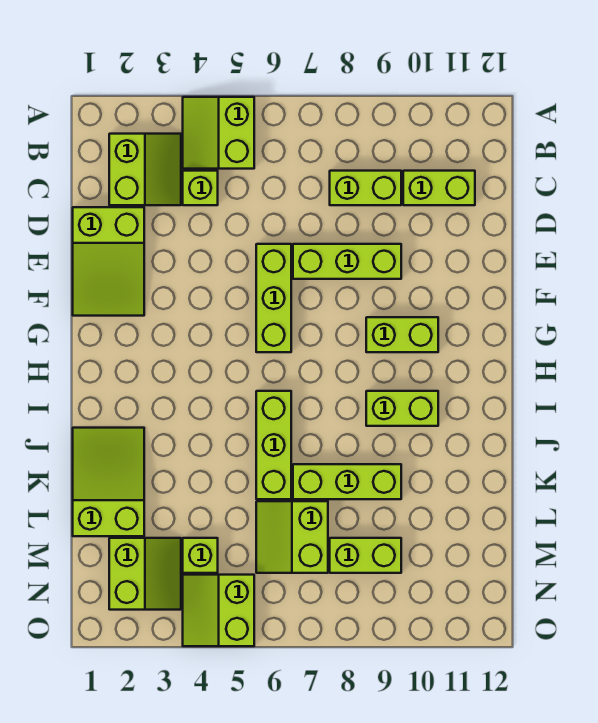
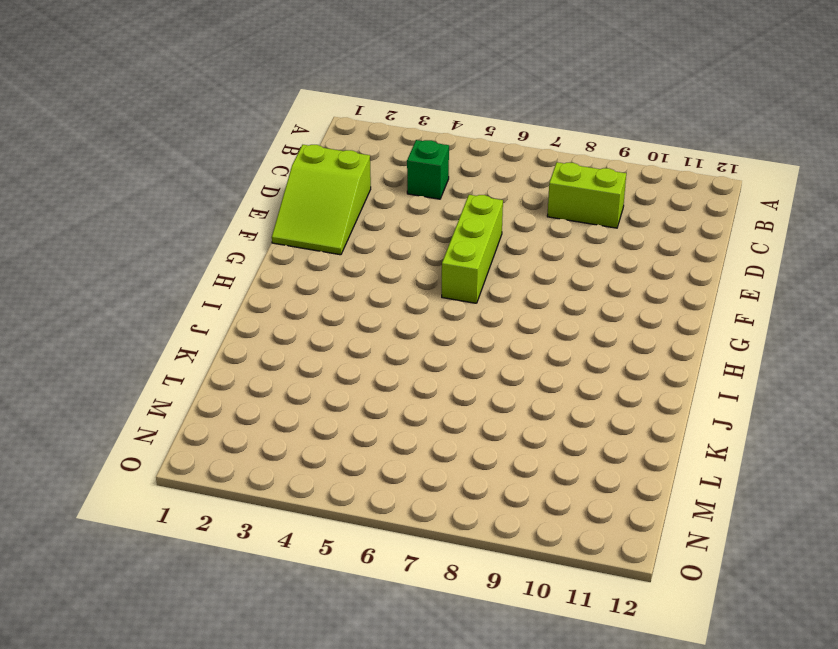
green brick C4 level 1 -> lime brick C4 level 1
none -> lime slope A4:B5 level 1 top 5
none -> lime slope B2:C3 level 1 top 2
none -> lime brick C10:C11 level 1

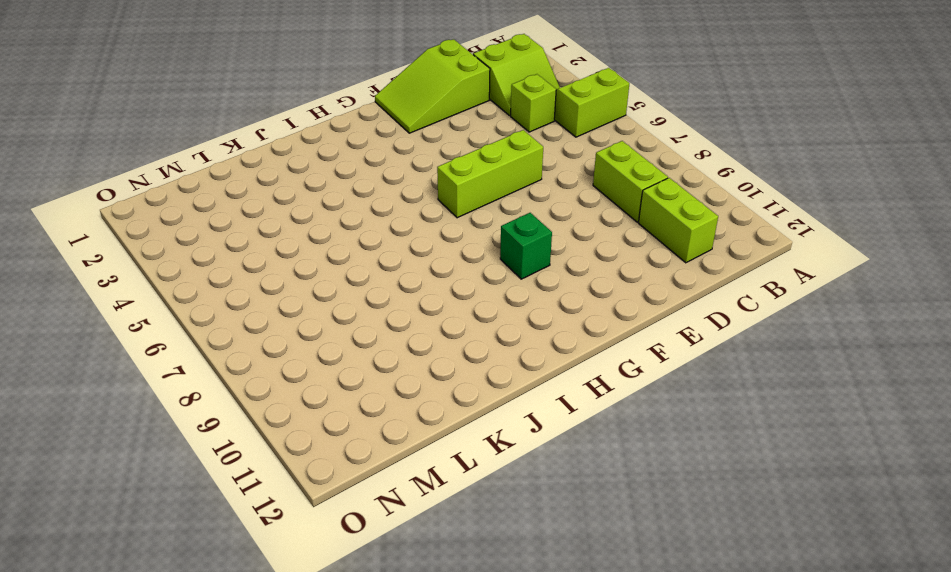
green brick G9 level 1 -> lime brick G9:G10 level 1
none -> lime brick E7:E9 level 1
none -> lime brick I6:K6 level 1
none -> lime brick I9:I10 level 1

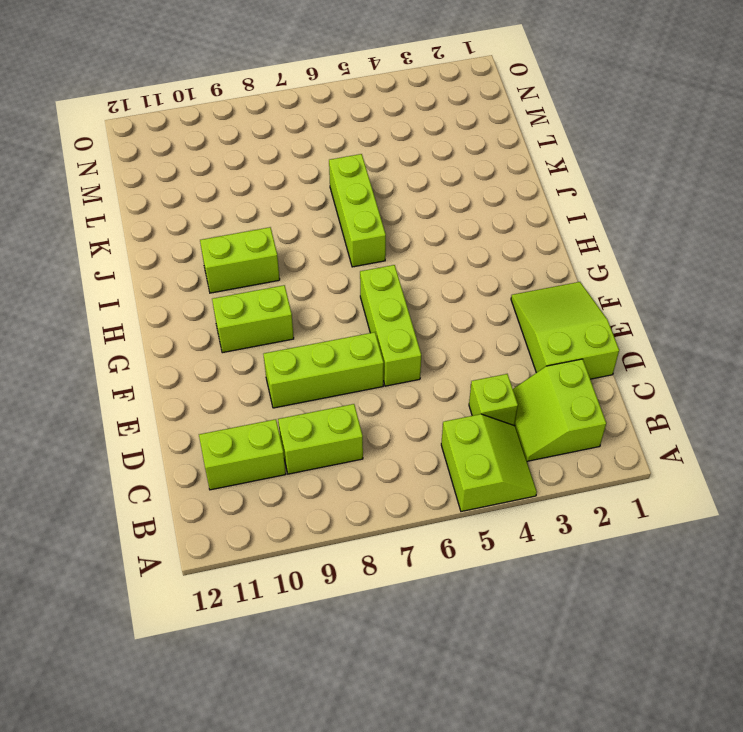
none -> lime slope J1:L2 level 1 top L
none -> lime brick K7:K9 level 1
none -> lime slope L6:M7 level 1 top 7

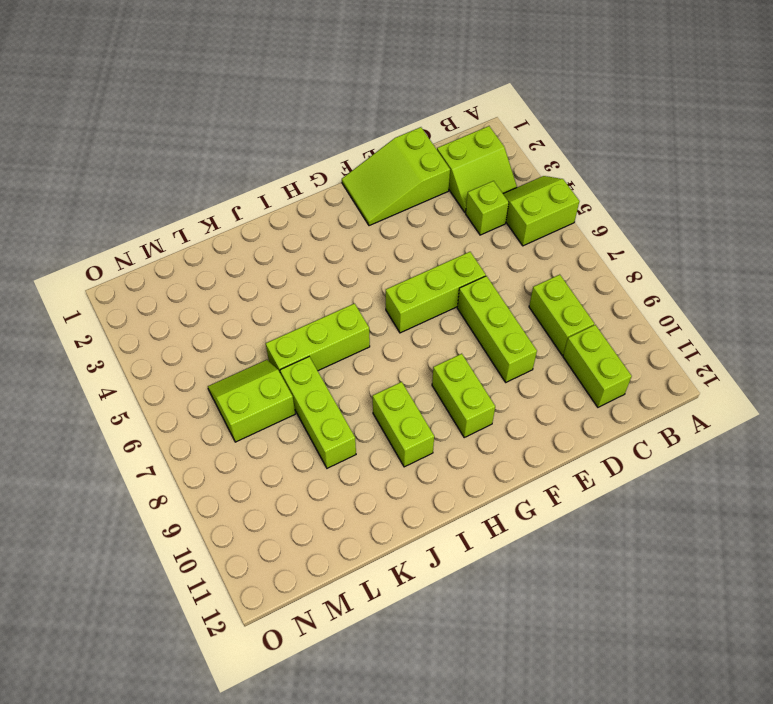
none -> lime slope J1:L2 level 1 top L
none -> lime slope M2:N3 level 1 top 2
none -> lime brick M4 level 1

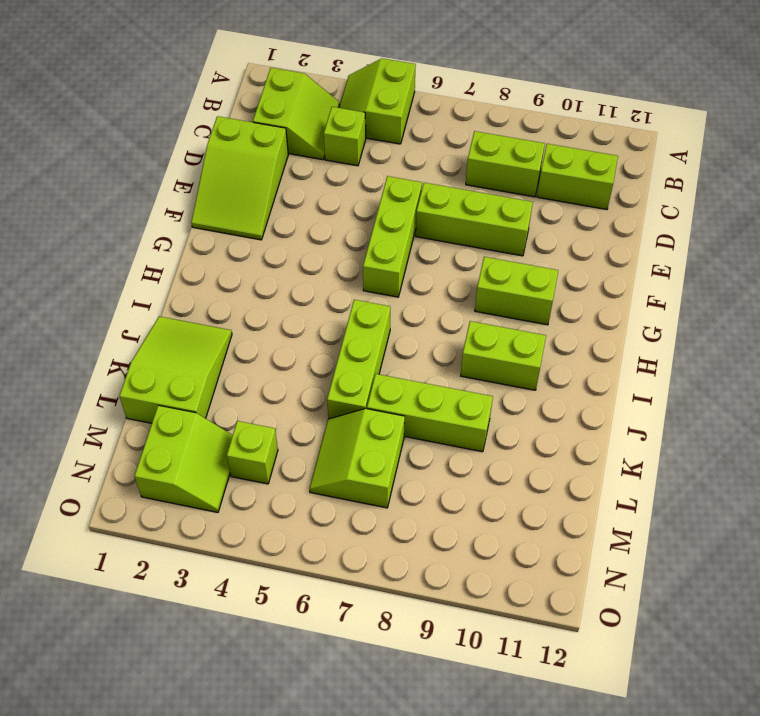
none -> lime brick M8:M9 level 1
none -> lime slope N4:O5 level 1 top 5

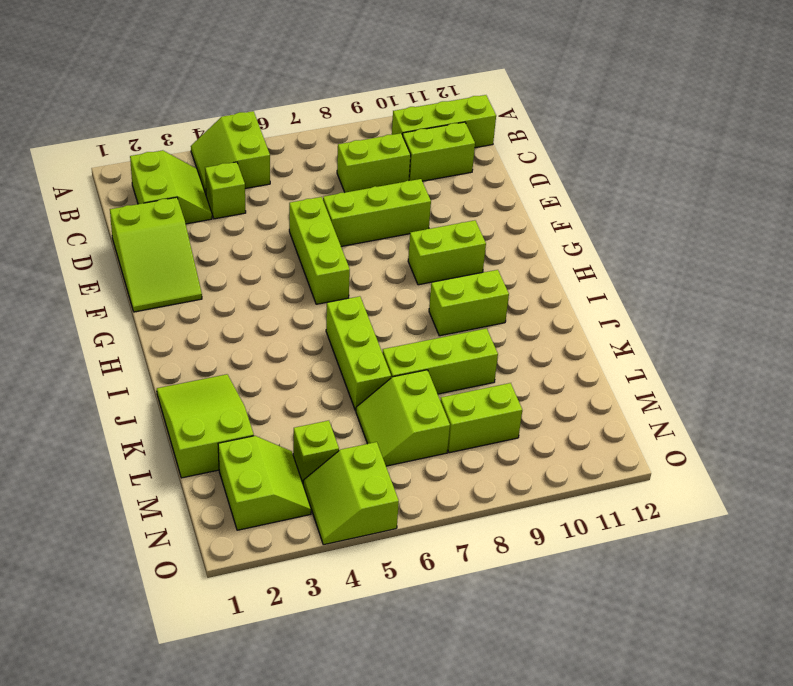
lime brick B10:B12 level 1 -> none

